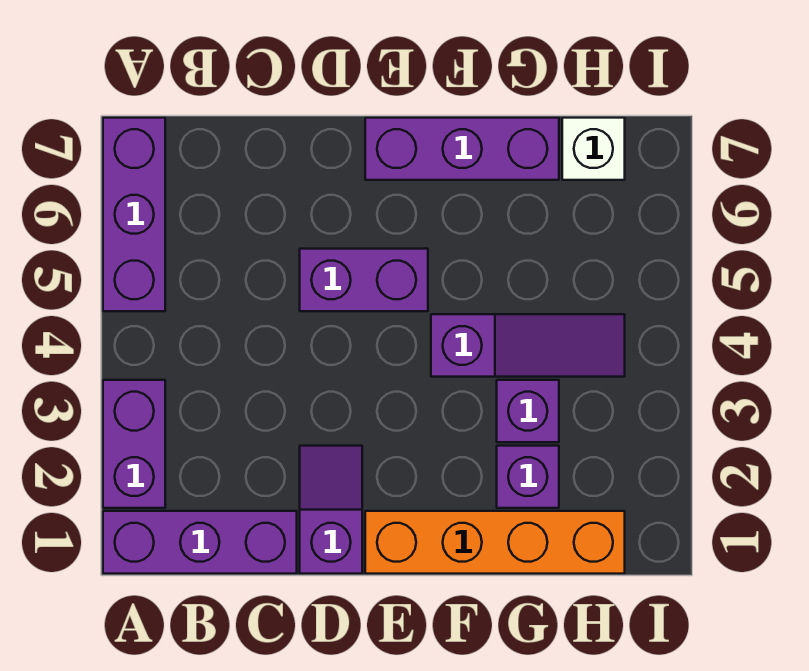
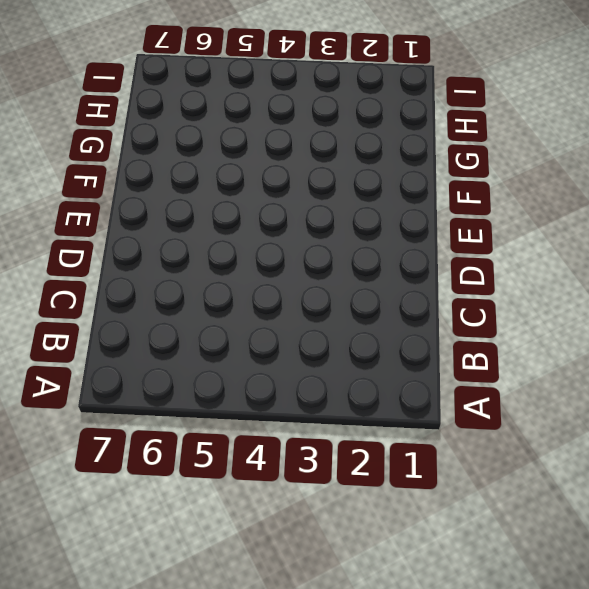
none -> purple brick A1:C1 level 1
none -> purple brick A2:A3 level 1

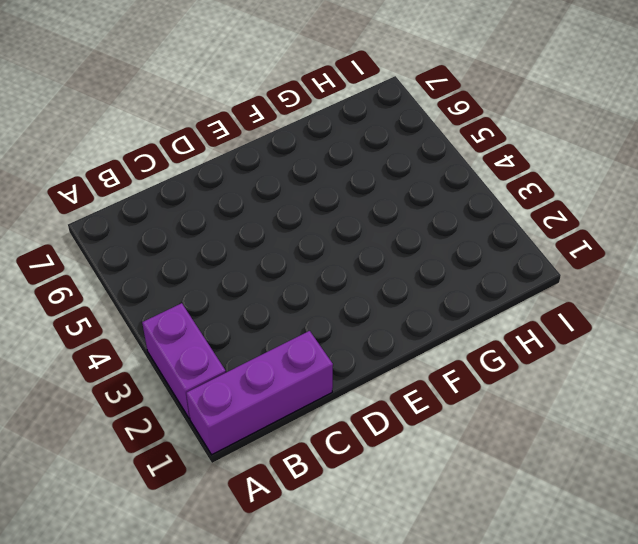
none -> purple brick A5:A7 level 1
none -> purple slope D1:D2 level 1 top 1

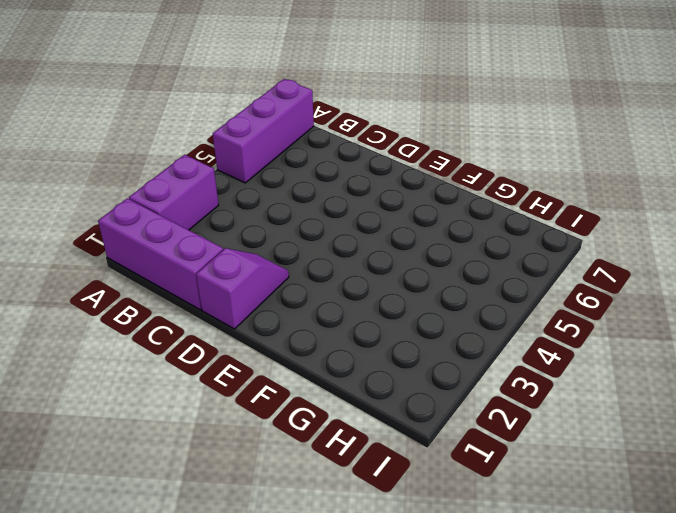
none -> purple brick D5:E5 level 1
none -> orange brick E1:H1 level 1

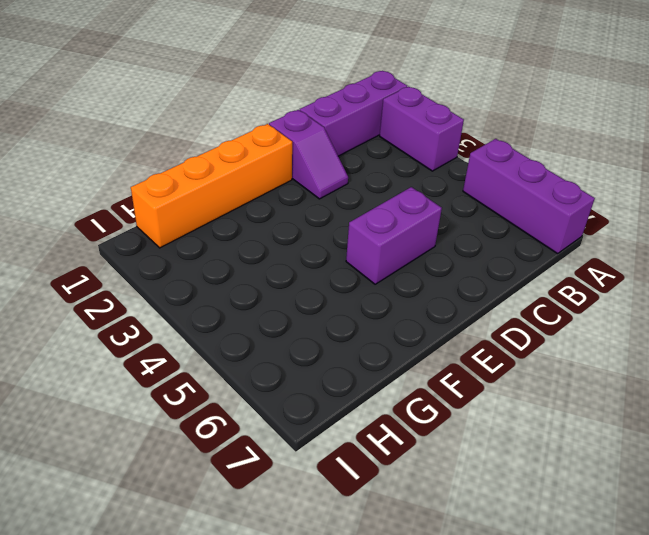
none -> purple brick E7:G7 level 1
none -> purple slope F4:H4 level 1 top F

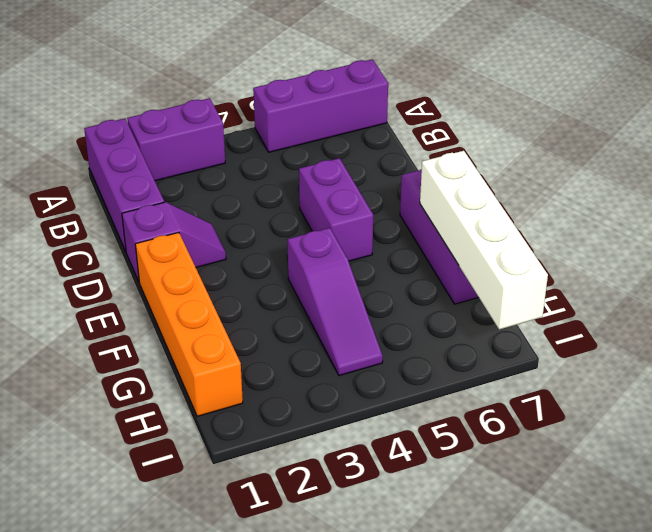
white brick F7:I7 level 2 -> none
none -> purple brick G2 level 1
none -> purple brick G3 level 1

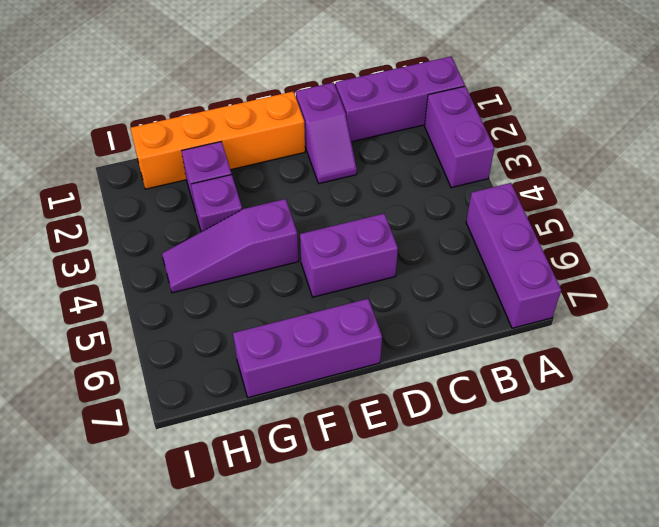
none -> white brick H7 level 1

